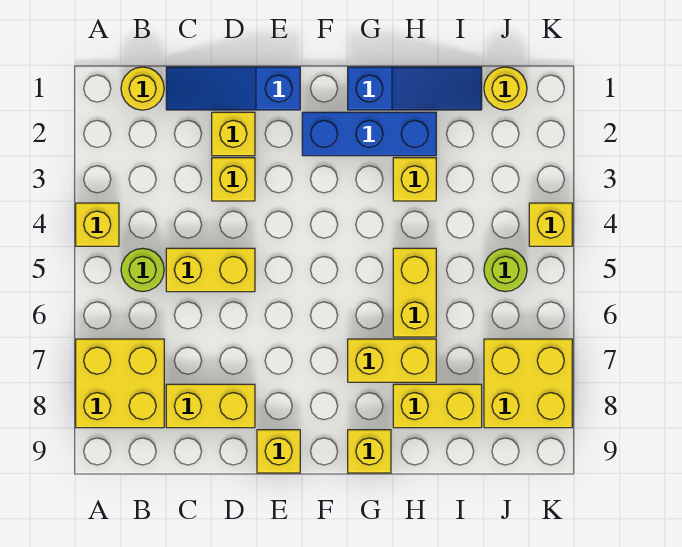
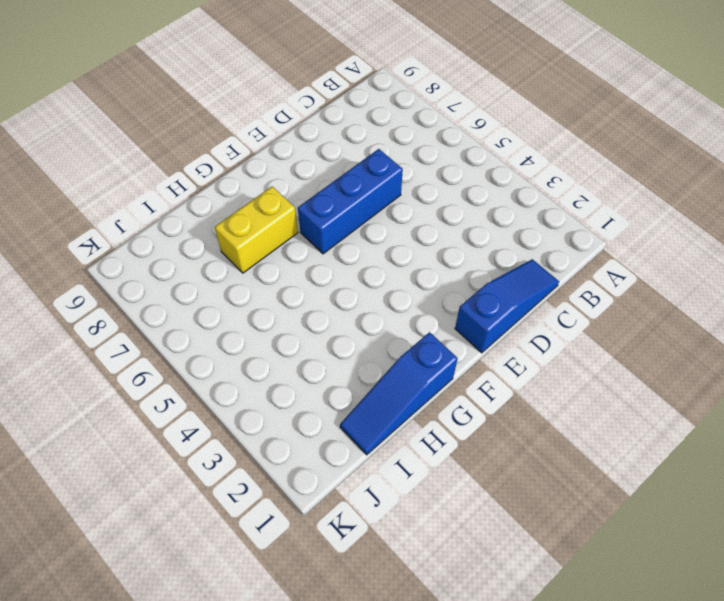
blue brick D6:F6 level 1 -> blue brick F2:H2 level 1
none -> yellow brick A4 level 1
none -> yellow brick A7:B8 level 1
none -> yellow round brick B1 level 1

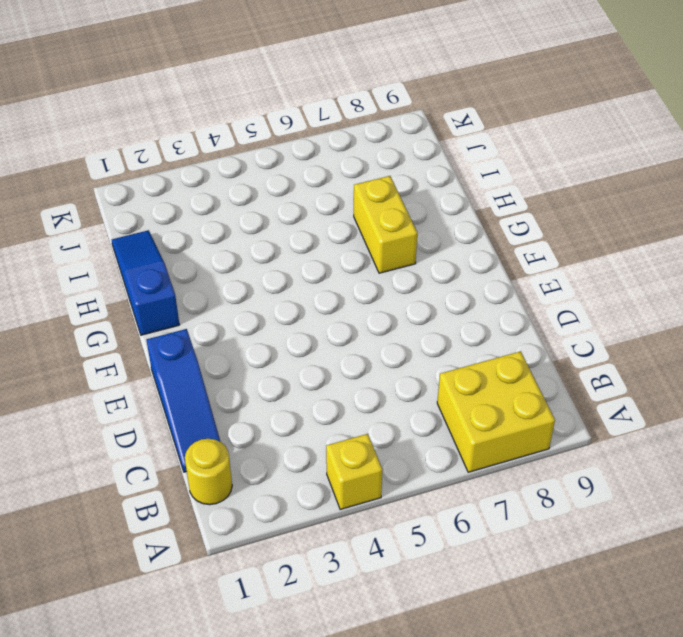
none -> lime round brick B5 level 1
none -> yellow brick C5:D5 level 1
none -> yellow brick C8:D8 level 1

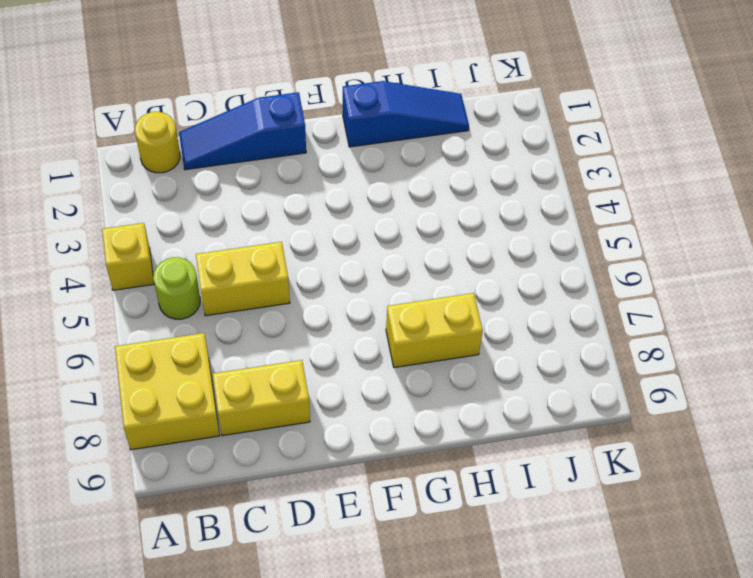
none -> yellow brick D2 level 1
none -> yellow brick D3 level 1
none -> yellow brick E9 level 1

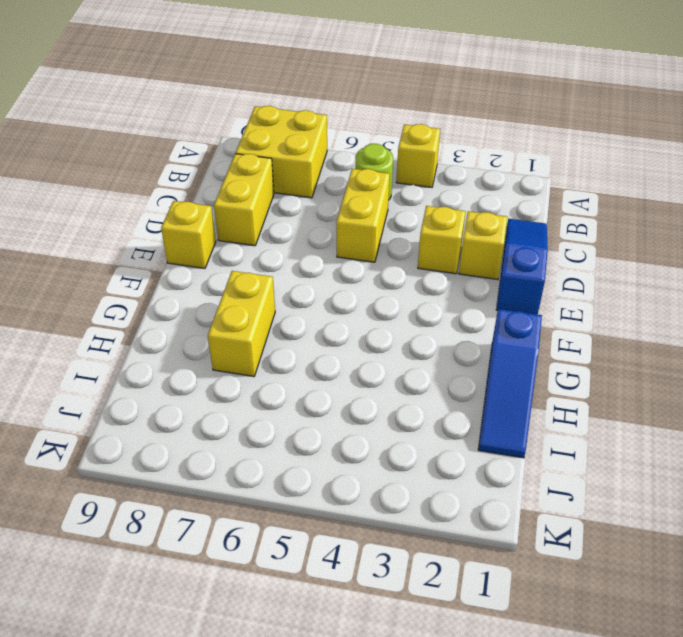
none -> yellow round brick B1 level 1
none -> blue brick F2:H2 level 1
none -> yellow brick G9 level 1

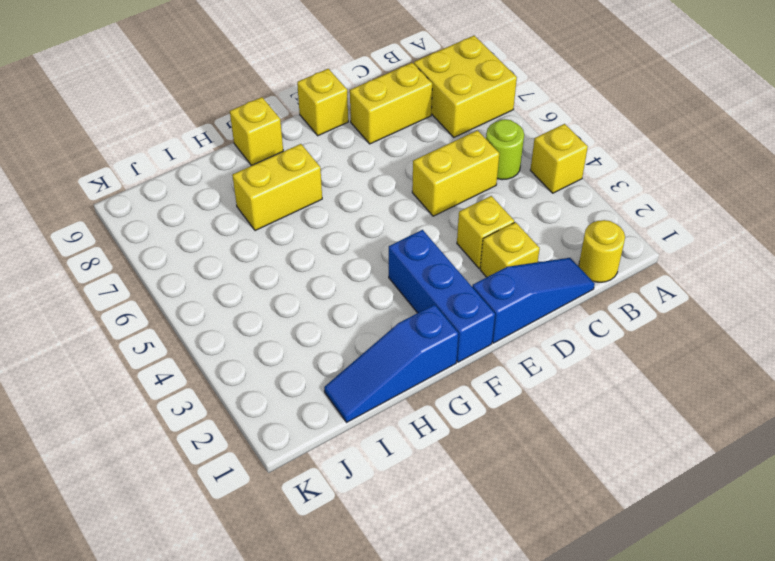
blue brick F1:F3 level 1 -> blue brick F2:H2 level 1
none -> yellow brick H3 level 1
none -> yellow brick H5:H6 level 1
none -> yellow brick H8:I8 level 1

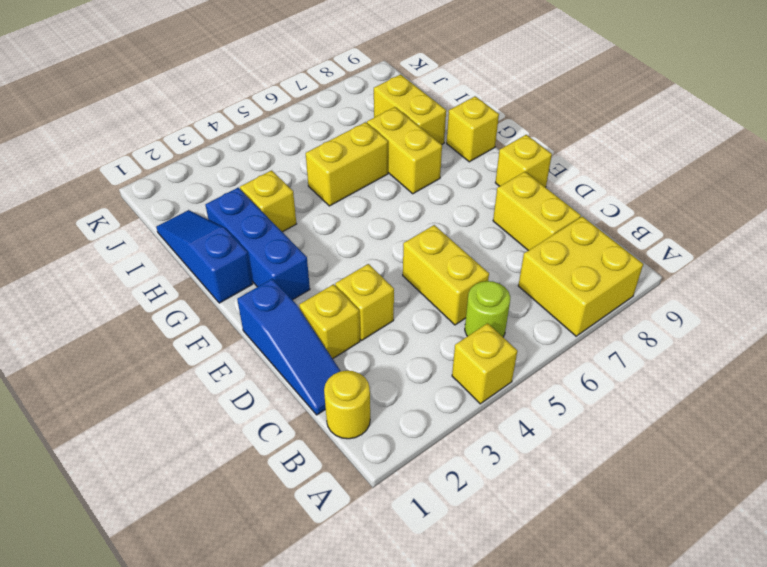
none -> yellow round brick J1 level 1
none -> lime round brick J5 level 1
none -> yellow brick J7:K8 level 1

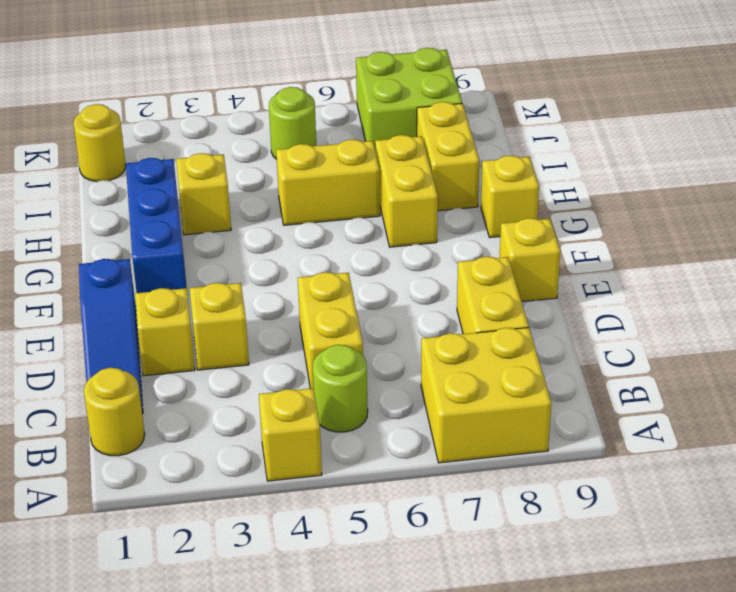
lime brick J7:K8 level 1 -> yellow brick J7:K8 level 1
none -> blue slope G1:I1 level 1 top G
none -> yellow brick K4 level 1

